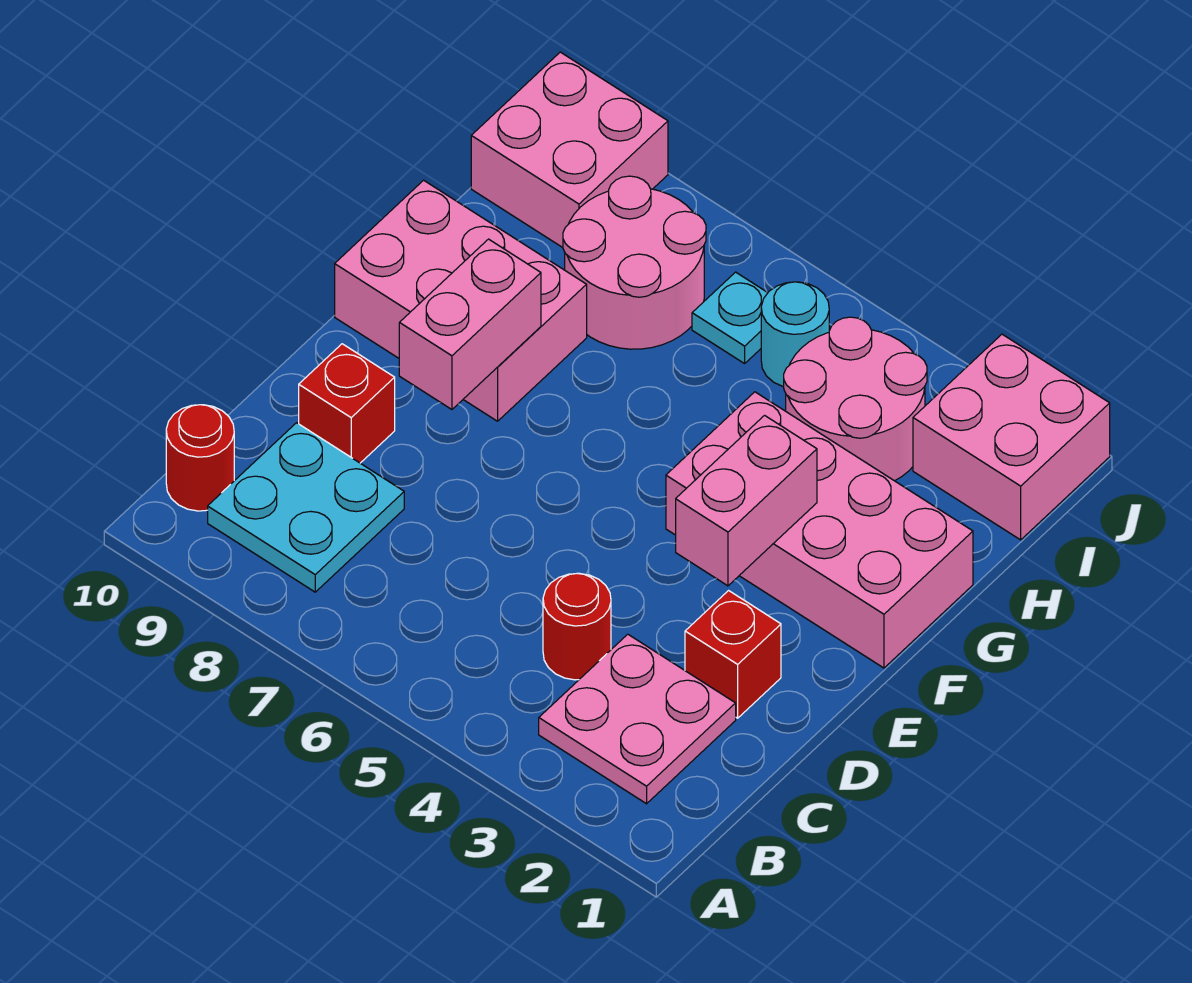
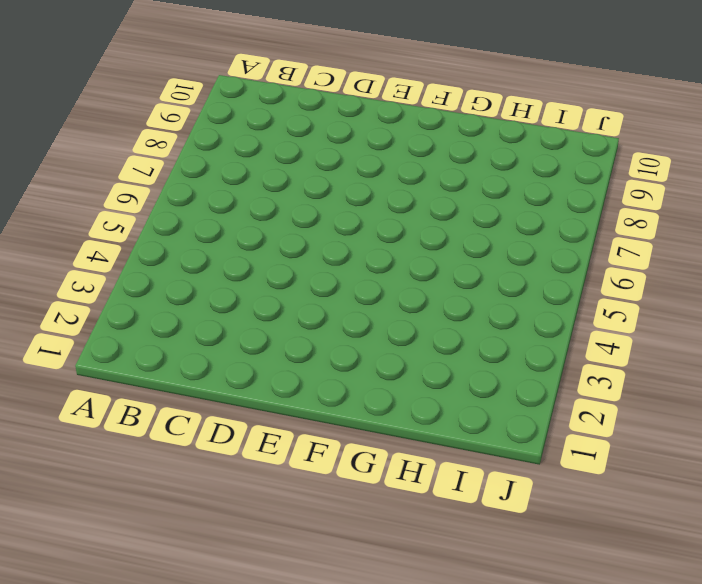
none -> pink plate B2:C3 level 1
none -> cyan plate B8:C9 level 1
none -> red round brick B10 level 1

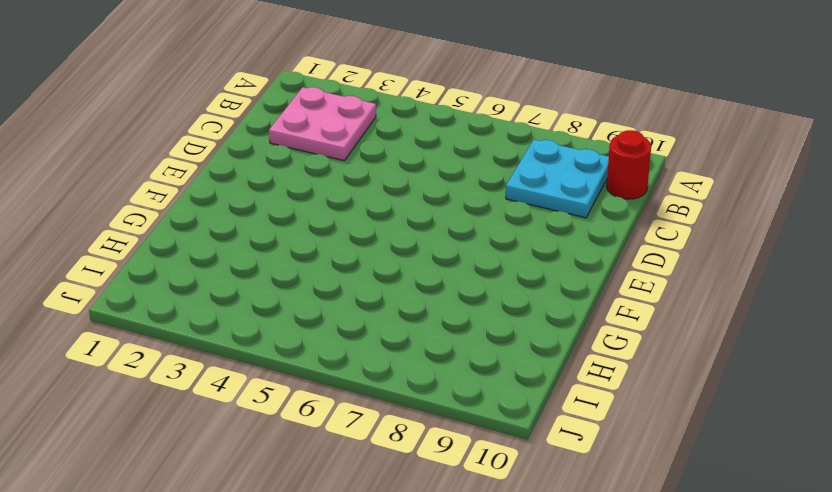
none -> red round brick C4 level 1
none -> red brick D2 level 1
none -> red brick D9 level 1

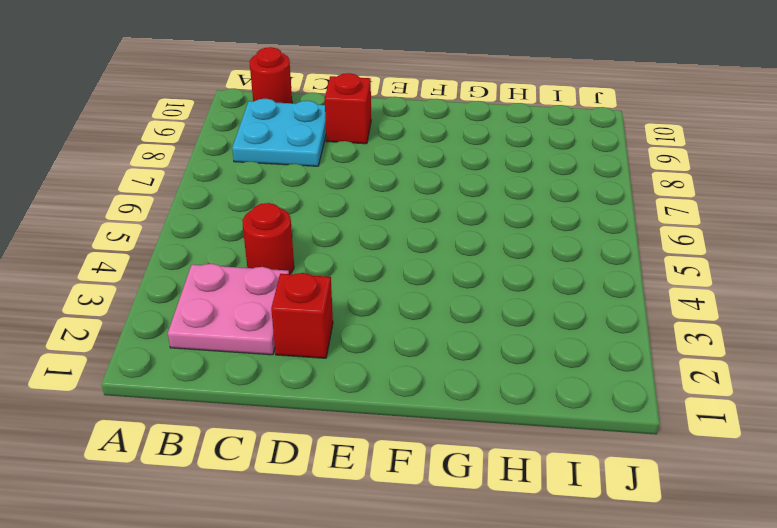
none -> pink brick F1:G4 level 1
none -> pink brick F8:G10 level 1
none -> pink round brick H3:I4 level 1

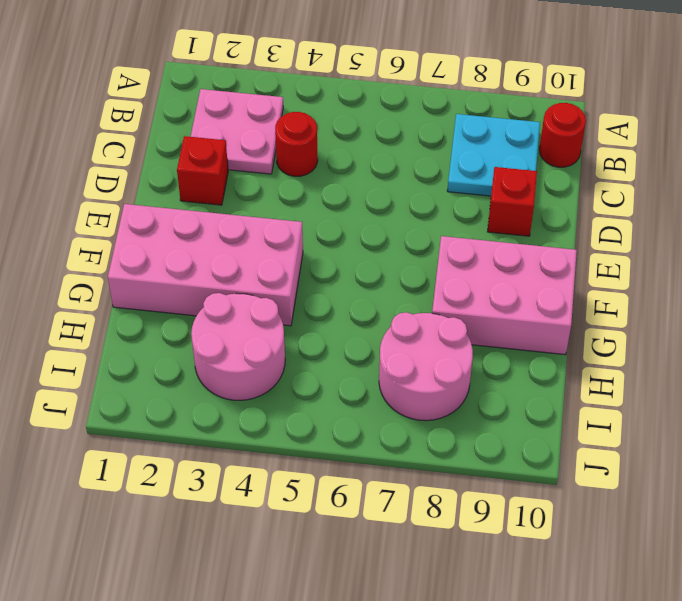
none -> pink brick I1:J2 level 1
none -> cyan round brick I5 level 1
none -> cyan plate I6 level 1

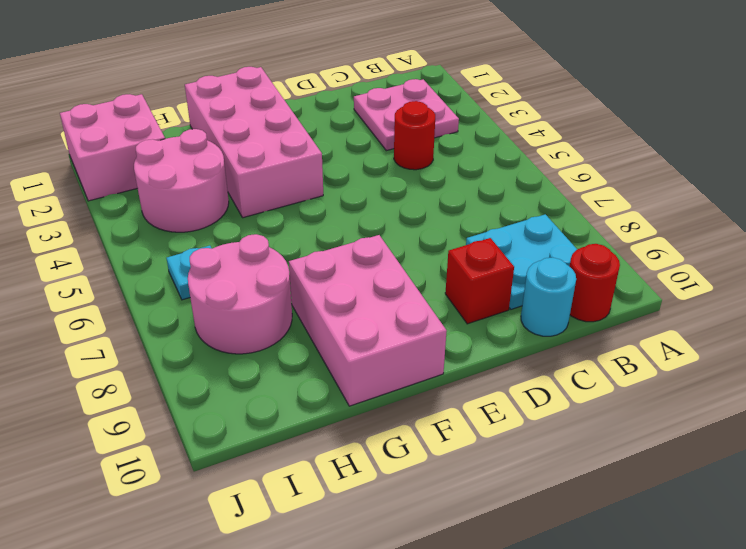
cyan round brick C10 level 1 -> cyan round brick I5 level 1
none -> red brick D2 level 1
none -> pink brick I9:J10 level 1
none -> pink brick E3:F3 level 2

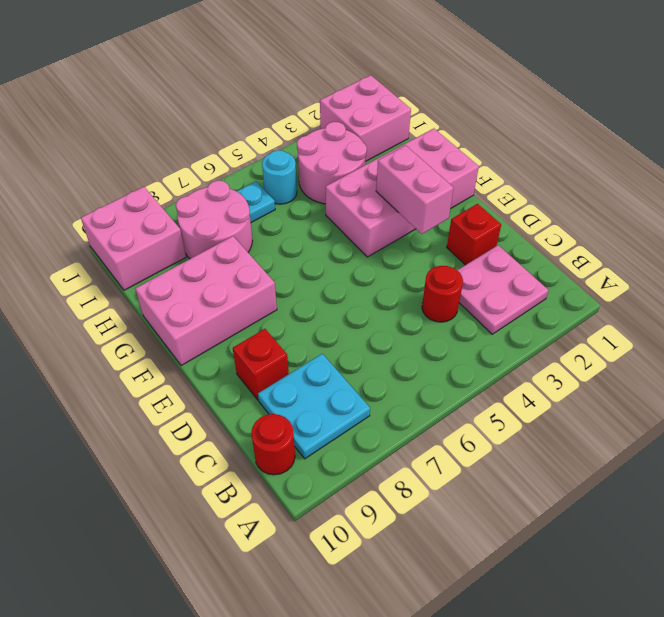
none -> pink brick E8:F8 level 2

